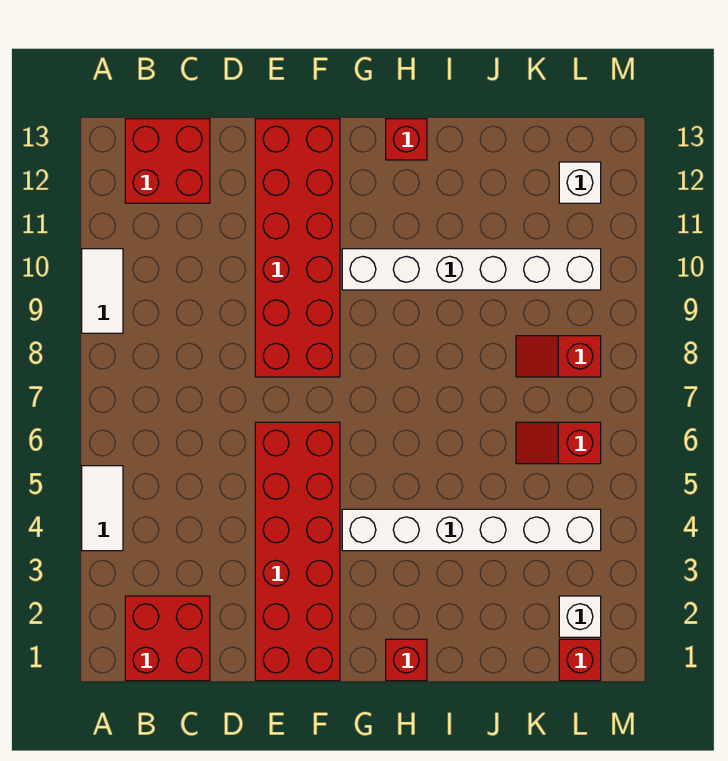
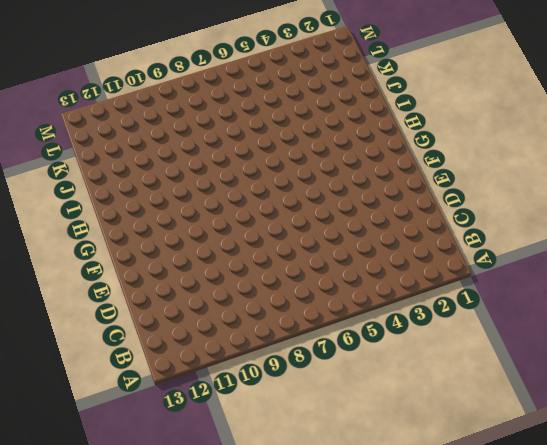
none -> white tile A4:A5 level 1
none -> white tile A9:A10 level 1
none -> red brick B1:C2 level 1

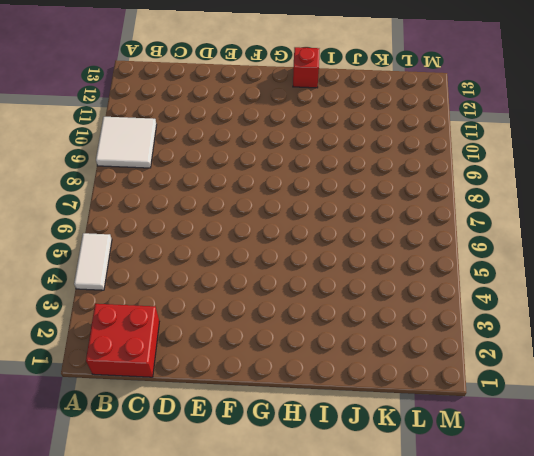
white tile A9:B10 level 1 -> white tile A9:A10 level 1
none -> red brick B12:C13 level 1
none -> red brick E1:F6 level 1
none -> red brick E8:F13 level 1

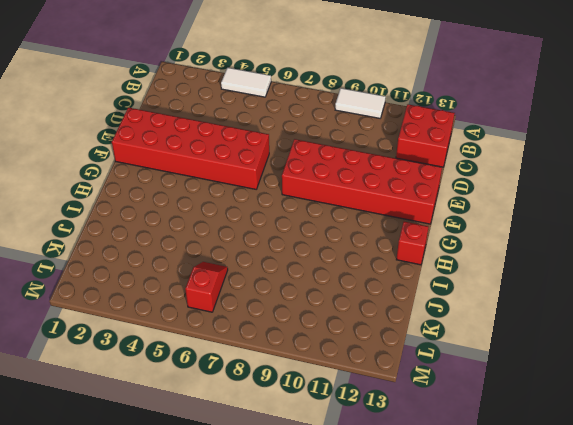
none -> red brick B1:C2 level 1
none -> white brick G4:L4 level 1
none -> white brick G10:L10 level 1

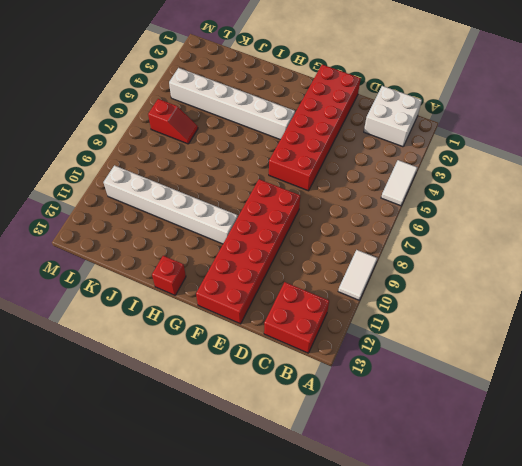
white brick B1:C2 level 1 -> red brick B1:C2 level 1
none -> red brick H1 level 1
none -> red slope K8:L8 level 1 top L
none -> red brick L1 level 1

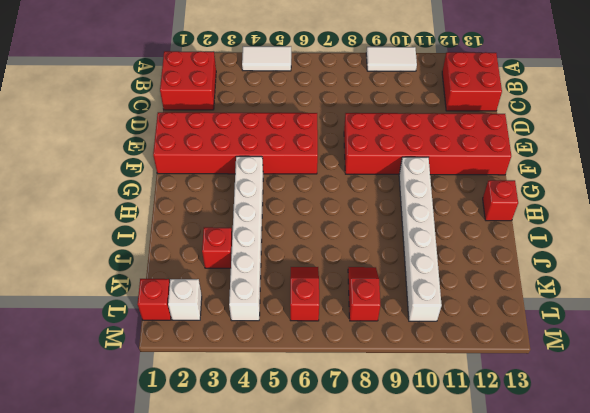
red brick J3 level 1 -> red brick H1 level 1
none -> white brick L12 level 1

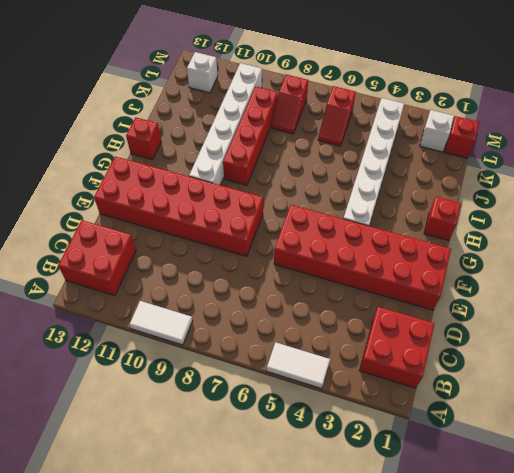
red brick H9:K9 level 1 -> none

